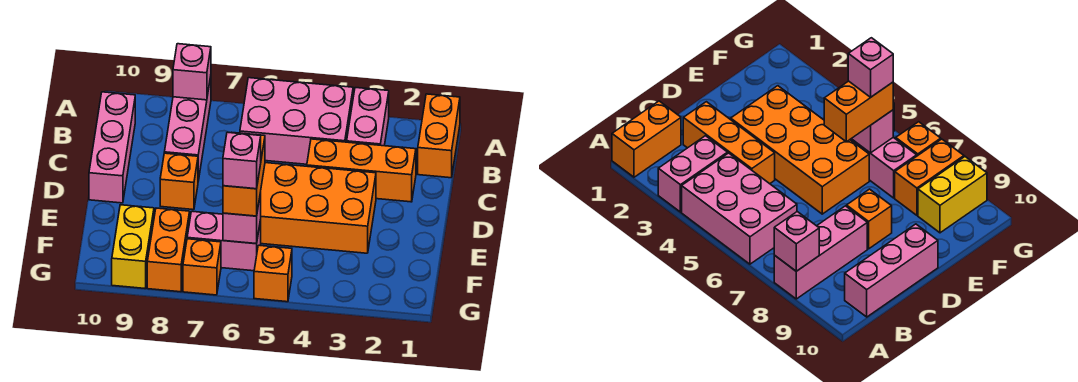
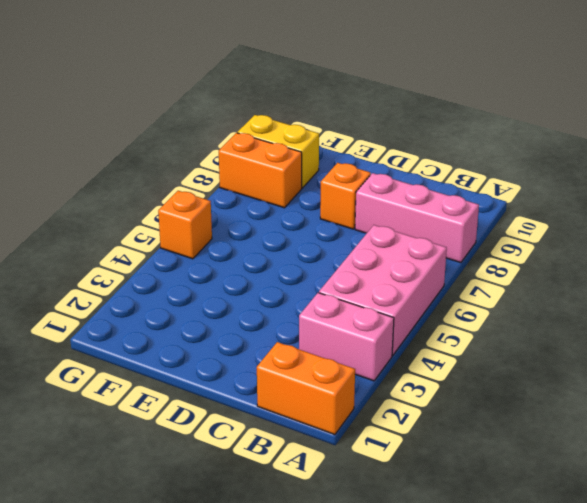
none -> pink brick B10:D10 level 1
none -> orange brick C2:C4 level 1
none -> orange brick D3:E6 level 1

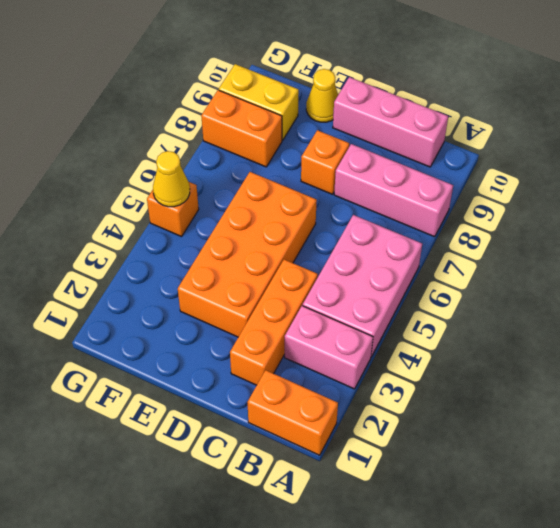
yellow cone E10 level 1 -> none
yellow cone G5 level 2 -> none
none -> pink brick F6:F7 level 1
none -> orange brick G7 level 1
none -> pink brick A8 level 2

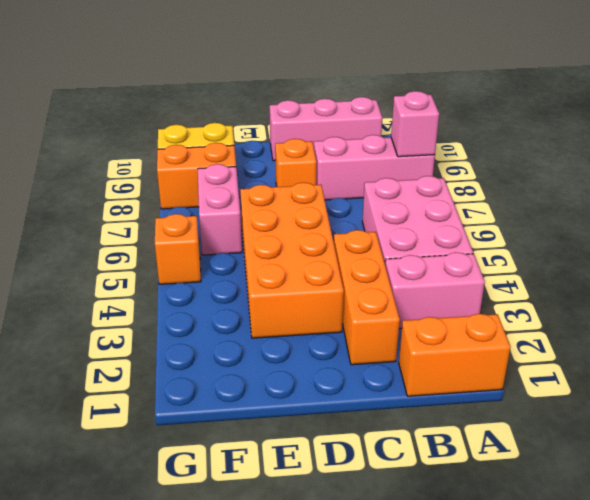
none -> orange brick G7 level 1
none -> pink brick F6 level 2
none -> orange brick E6:F6 level 3

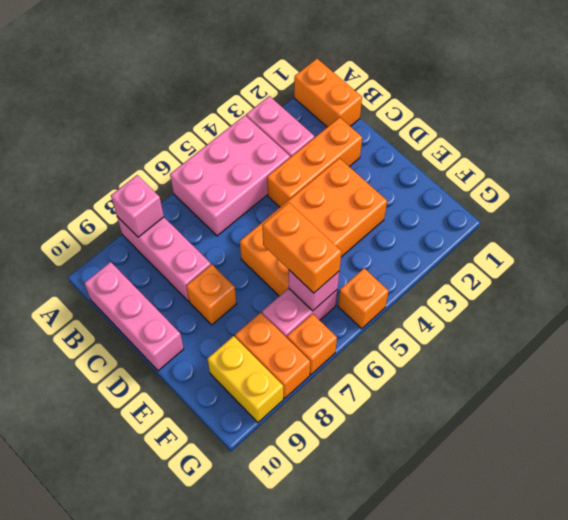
none -> pink brick F6 level 4

